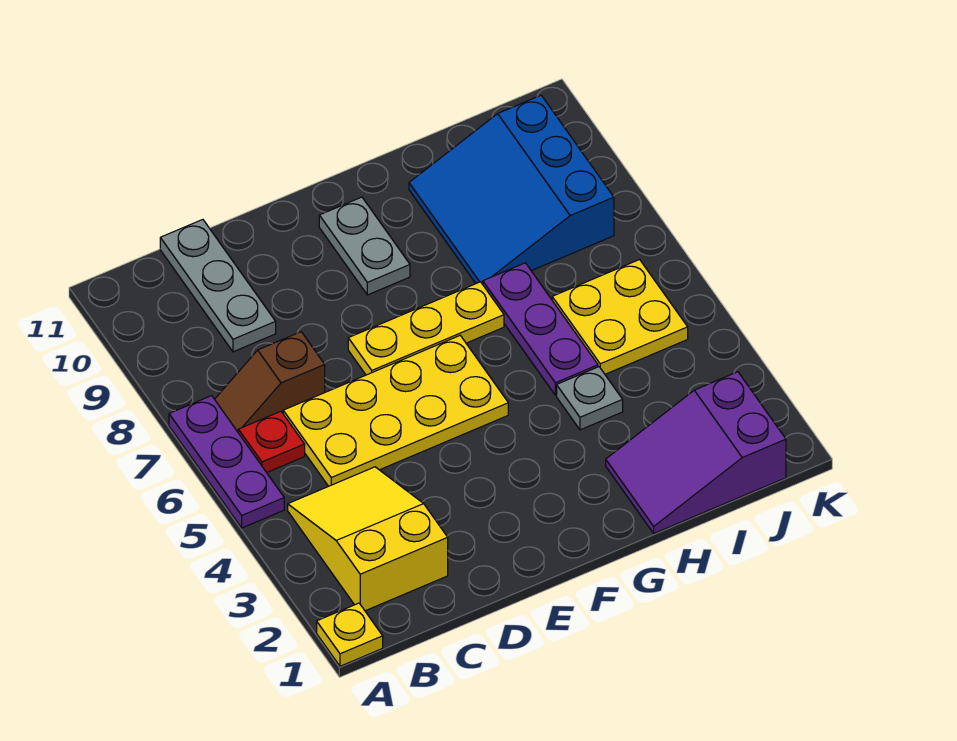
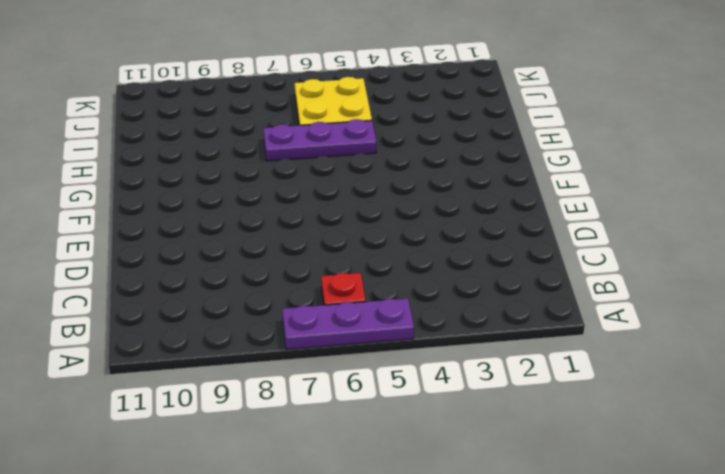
none -> yellow plate A1 level 1
none -> yellow slope B2:C4 level 1 top 2
none -> brown slope B7:C7 level 1 top C

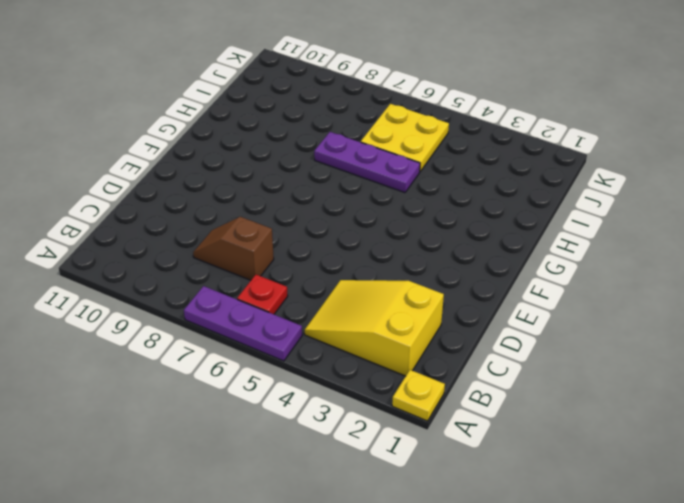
brown slope C7:C8 level 1 top 7 -> brown slope B7:C7 level 1 top C
none -> yellow plate C5:F6 level 1
none -> grey plate C9:C11 level 1
none -> yellow plate E7:G7 level 1

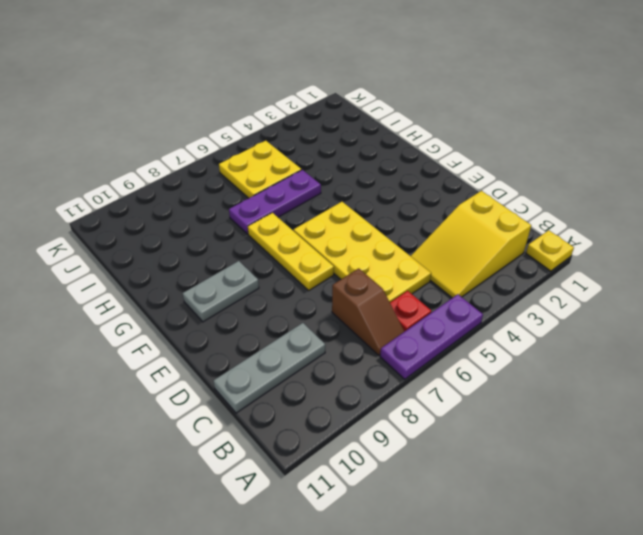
none -> purple slope H1:J2 level 1 top J
none -> grey plate H4 level 1
none -> blue slope H8:J10 level 1 top J

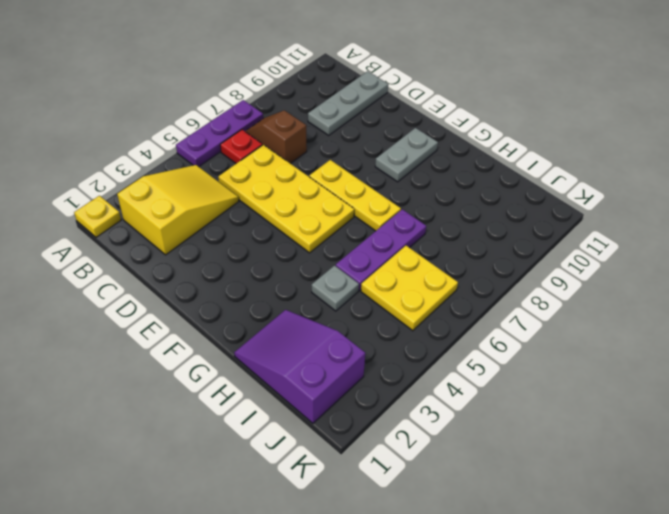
none -> blue slope H8:J10 level 1 top J

